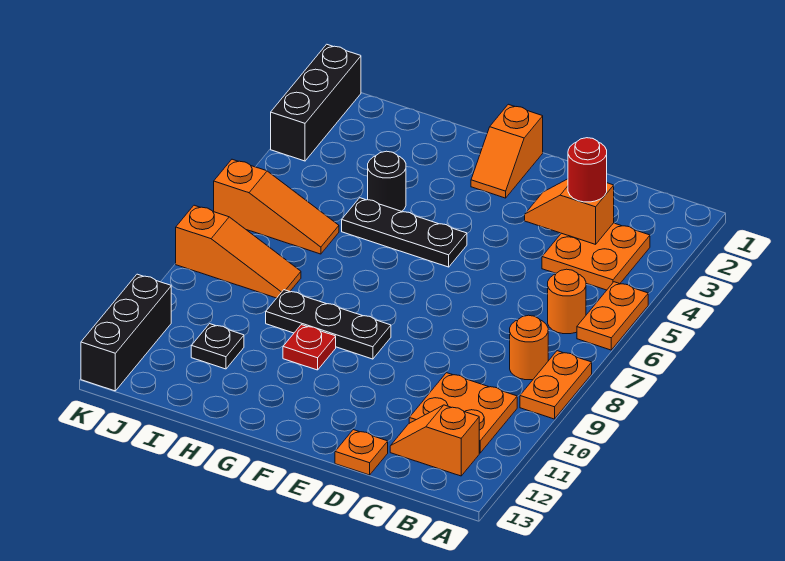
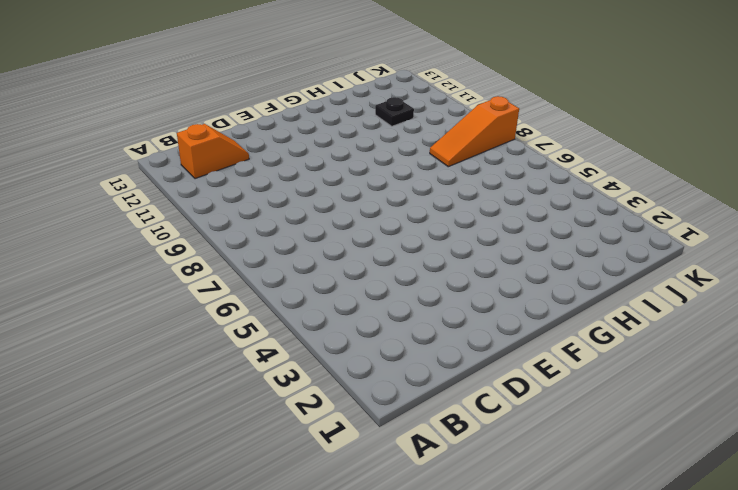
none -> orange plate A5:A6 level 1
none -> orange plate A8:A9 level 1
none -> orange plate B3:C4 level 1

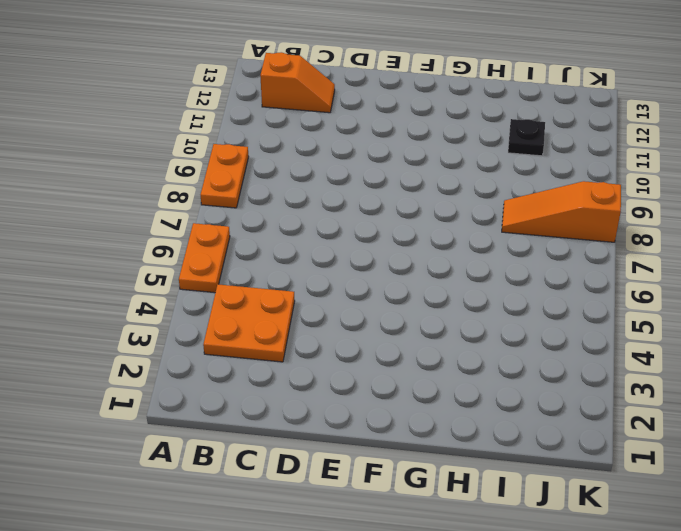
none -> orange round brick B6 level 1
none -> orange round brick B8 level 1
none -> orange plate B10:C11 level 1

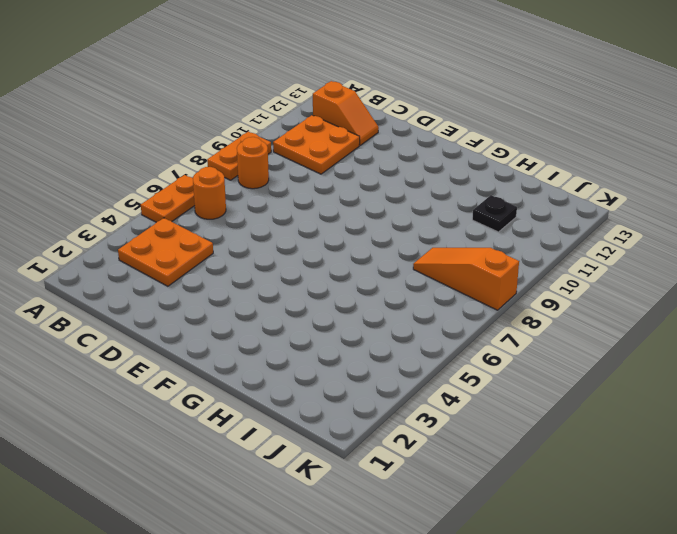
none -> orange plate D13 level 1
none -> orange slope F1:F2 level 1 top 1
none -> black plate F5:H5 level 1

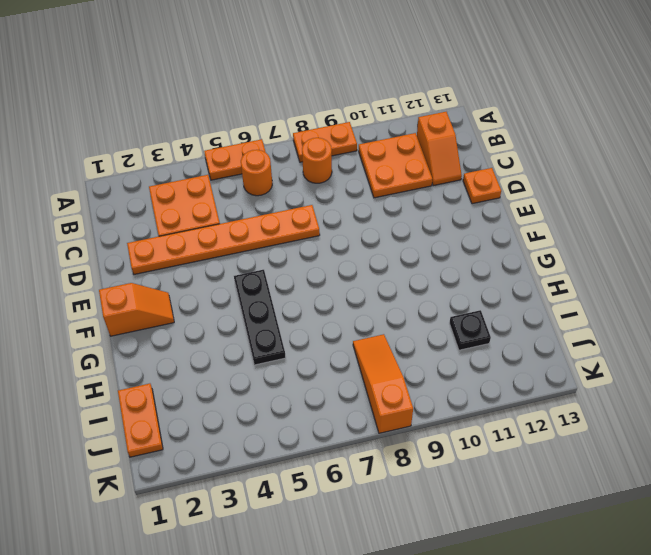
orange plate D2:D7 level 1 -> none
orange plate I1:J1 level 1 -> none
none -> black plate F9:H9 level 1
none -> red plate G10 level 1
none -> black round brick H4 level 1

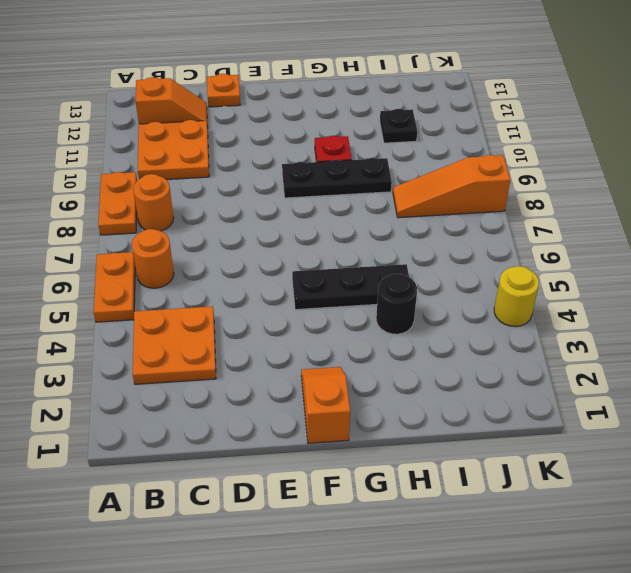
yellow round brick K4 level 1 -> none
none -> orange slope I6:K6 level 1 top K
none -> black brick K1:K3 level 1
none -> black brick K11:K13 level 1

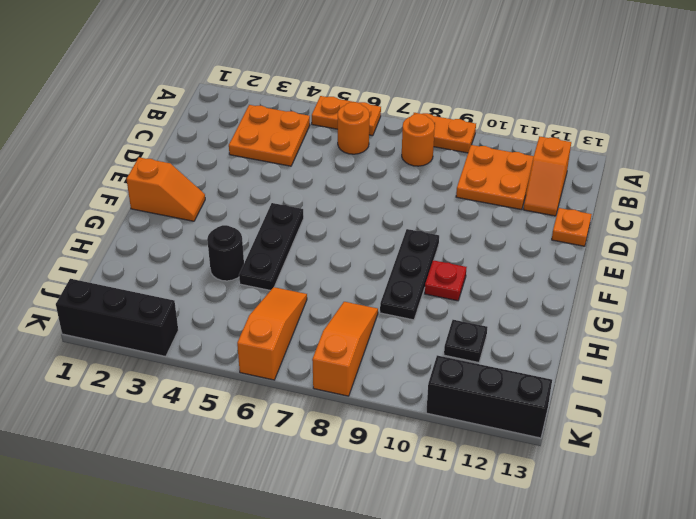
none -> orange slope C3:D3 level 2 top C
none -> red round brick C3 level 3

